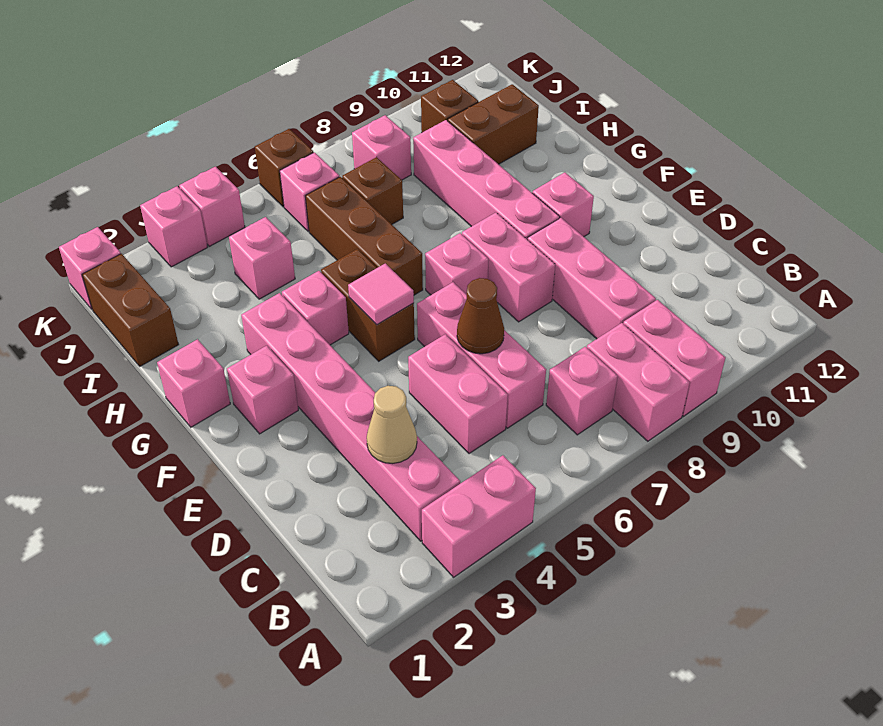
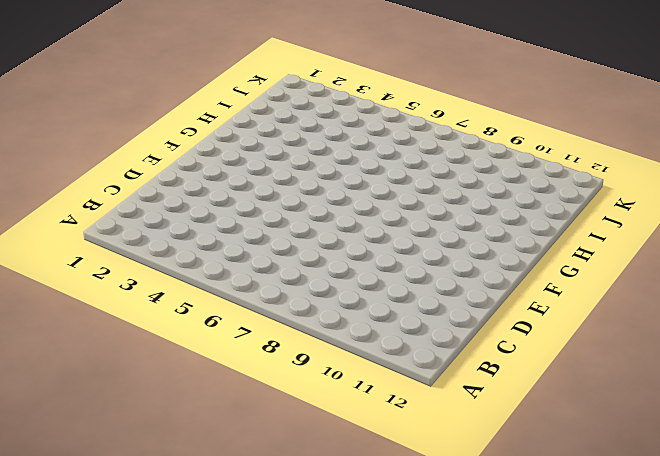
none -> pink brick A3:A4 level 1
none -> pink brick A8:B8 level 1
none -> pink brick A9:B9 level 1
none -> pink brick B3:G3 level 1

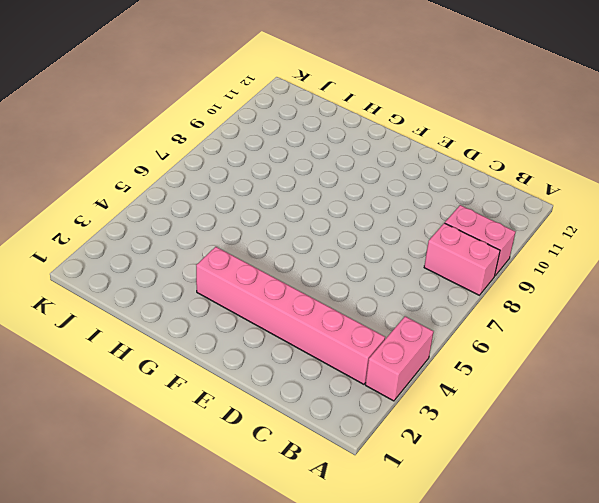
none -> pink brick B7 level 1
none -> pink brick C5:D5 level 1
none -> pink brick C6:E6 level 1
none -> pink brick C9:E9 level 1

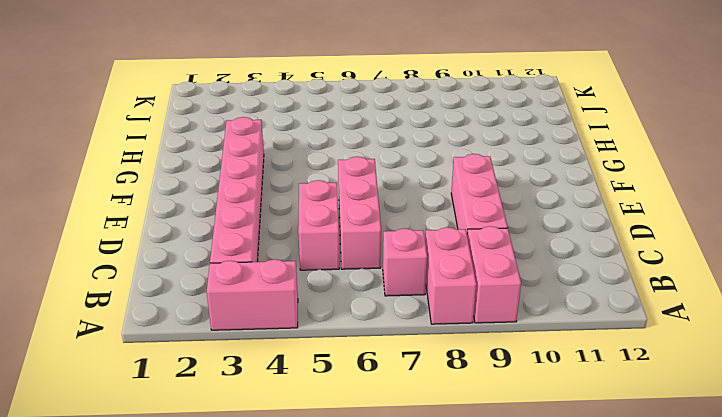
none -> pink brick E8:F8 level 1
none -> pink brick F2 level 1
none -> brown brick F5:G5 level 1
none -> pink brick F7 level 1

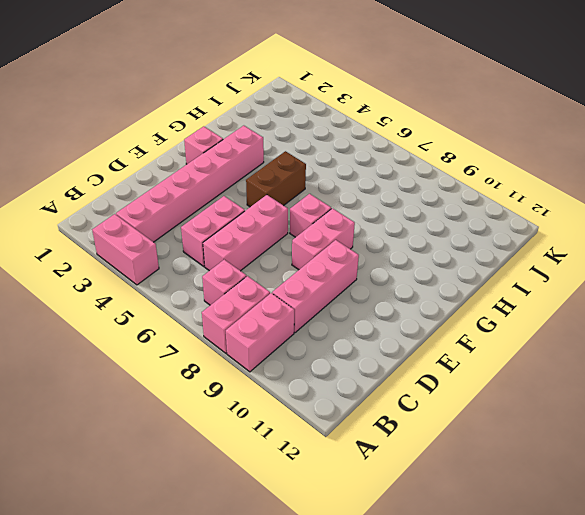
none -> pink brick F9:I9 level 1
none -> pink brick F10 level 1
none -> pink brick G1 level 1
none -> pink brick G4 level 1

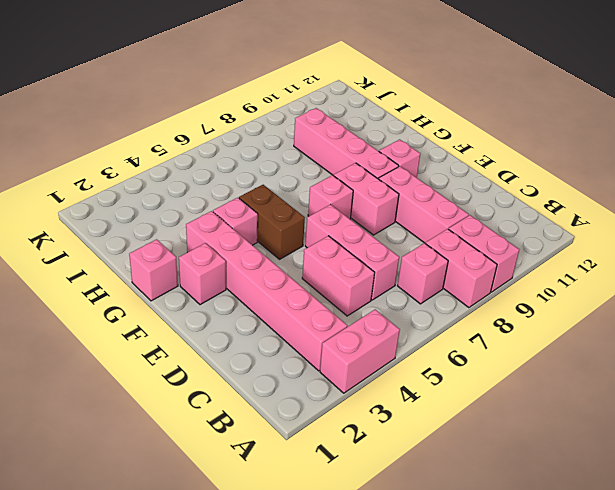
none -> brown brick G6:I6 level 1
none -> brown brick I1:J1 level 1
none -> pink brick I4 level 1
none -> brown brick I7 level 1

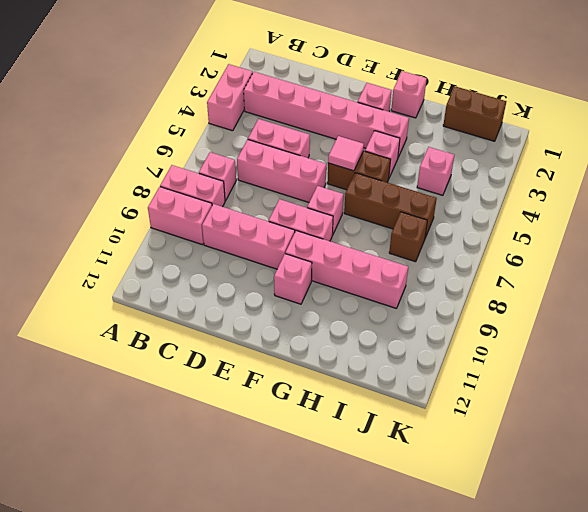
none -> brown brick I10:I11 level 1
none -> pink brick J6 level 1
none -> pink brick J8 level 1
none -> brown brick J10 level 1

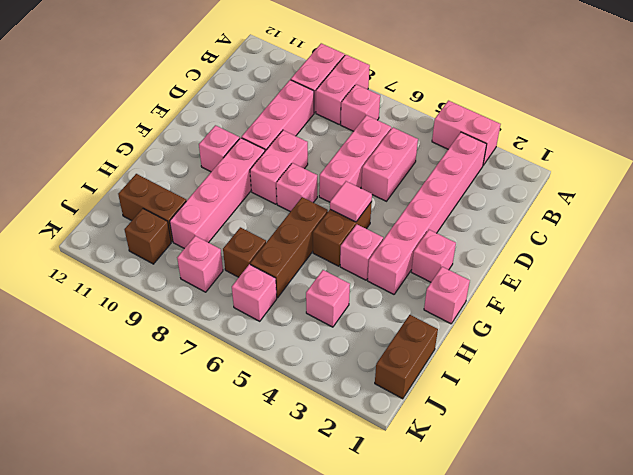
none -> pink brick K1 level 1
none -> pink brick K3 level 1
none -> pink brick K4 level 1
none -> brown brick K6 level 1

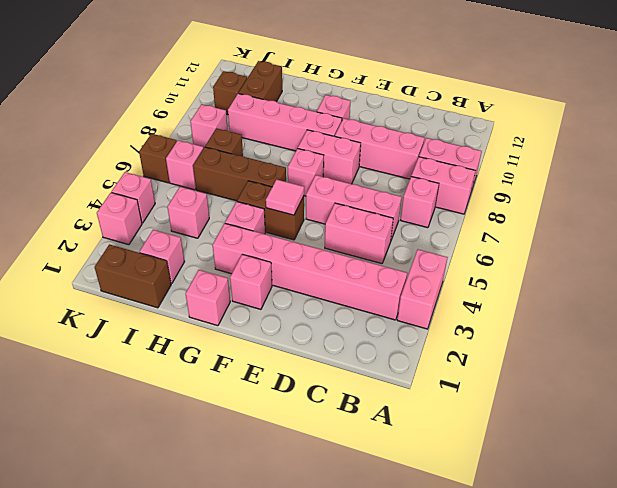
pink brick I2 level 1 -> pink brick K1 level 1
none -> tan cone C3 level 2
none -> brown cone D6 level 2

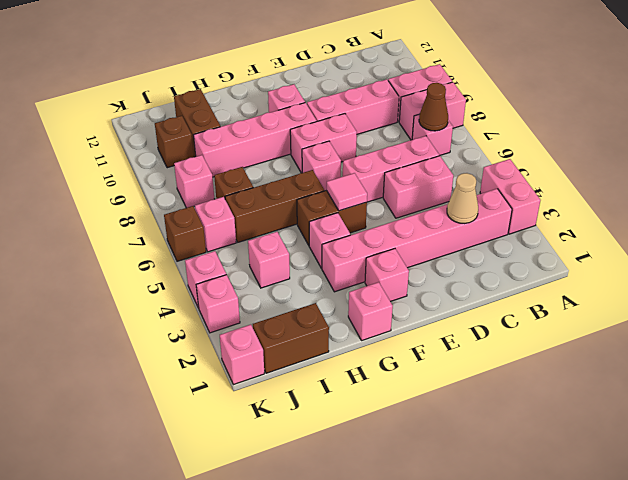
brown cone B7 level 2 -> brown cone D6 level 2

